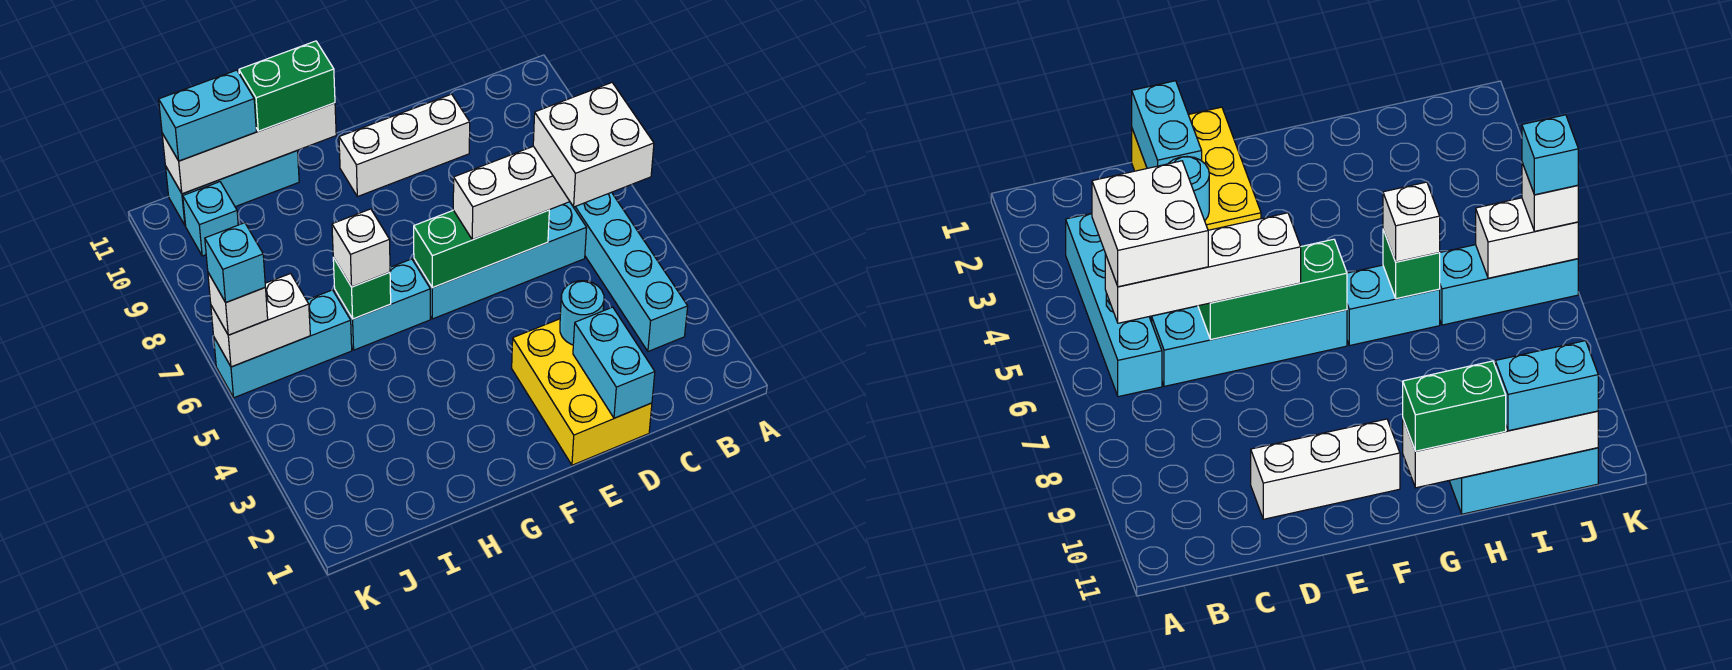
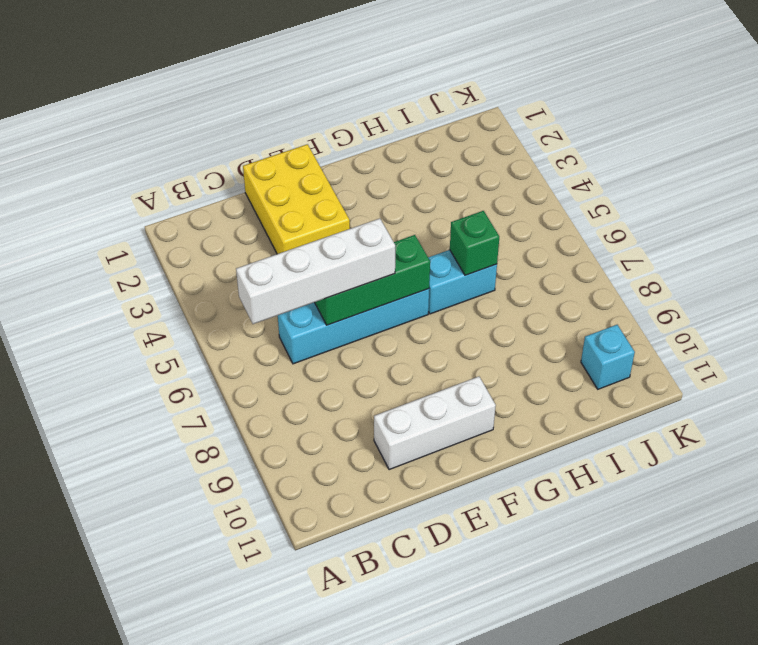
none -> cyan brick B3:B6 level 1
none -> cyan brick H11:J11 level 1
none -> cyan brick I6:K6 level 1

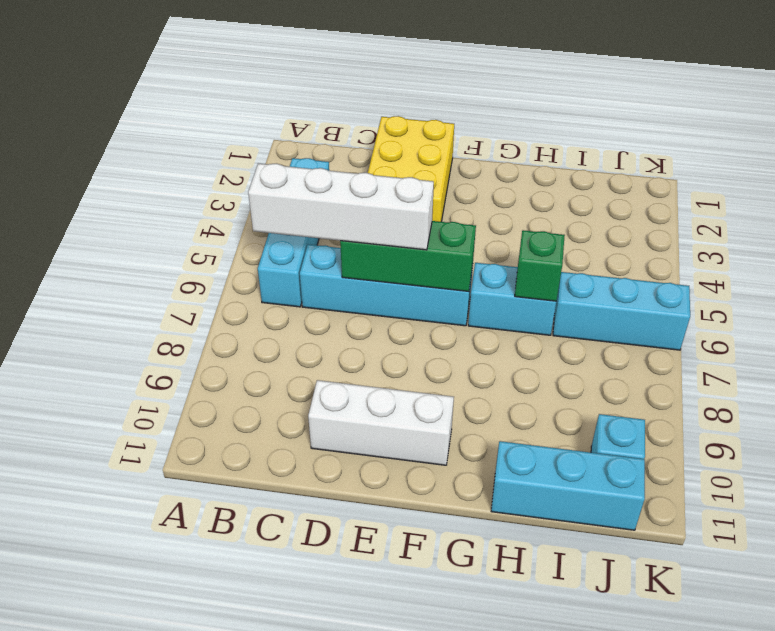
none -> cyan brick D1:D2 level 2
none -> cyan round brick D3 level 2
none -> white brick G11:J11 level 2

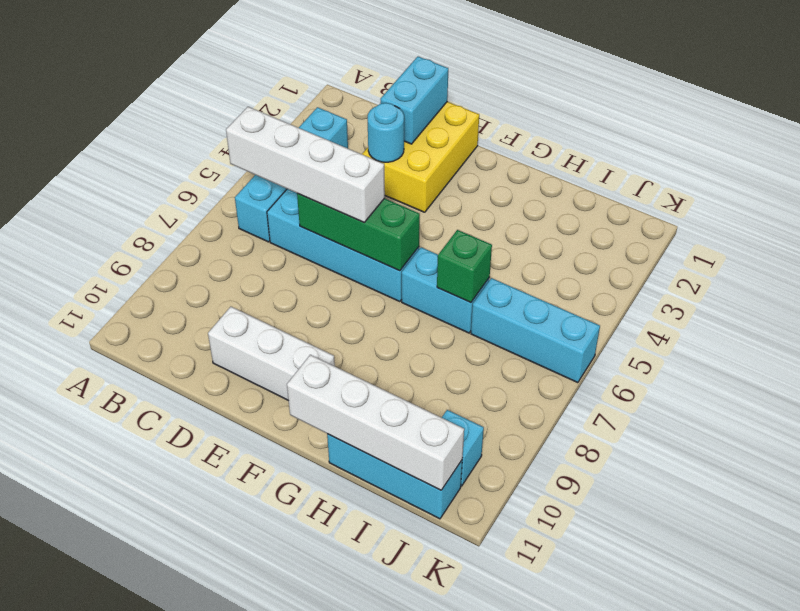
none -> white brick J6:K6 level 2
none -> green brick G11:H11 level 3
none -> white brick H6 level 3

